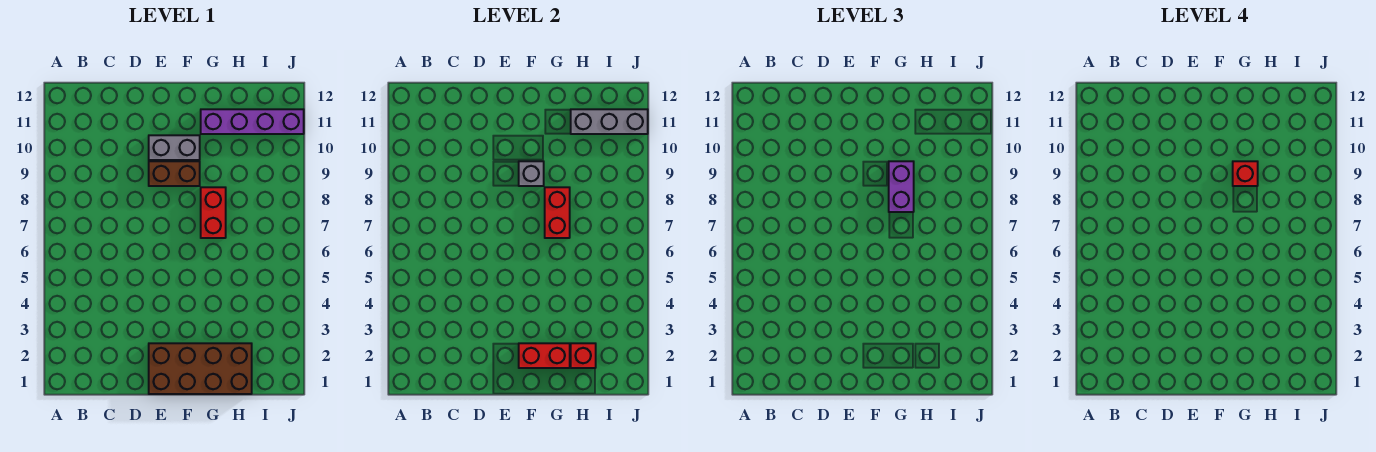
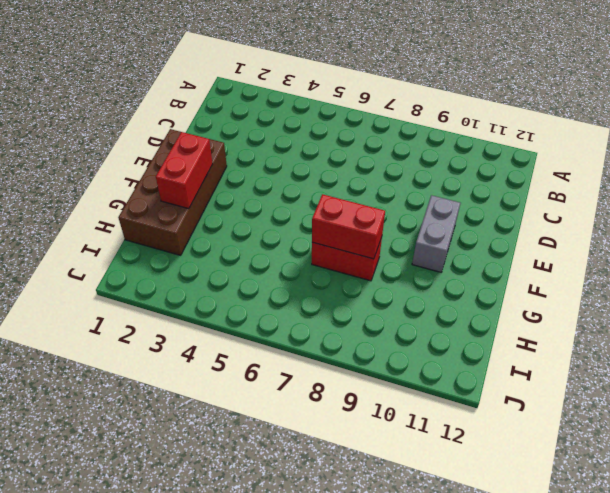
none -> brown brick E9:F9 level 1
none -> purple brick G11:J11 level 1
none -> grey brick F9 level 2

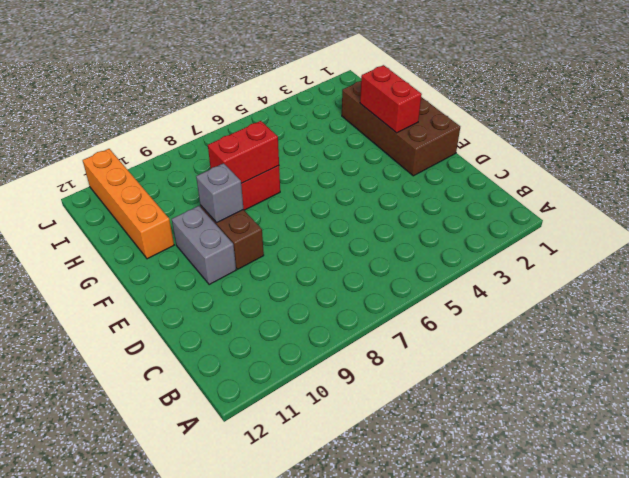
orange brick G11:J11 level 1 -> purple brick G11:J11 level 1
none -> red brick H2 level 2
none -> grey brick H11:J11 level 2
none -> purple brick G8:G9 level 3

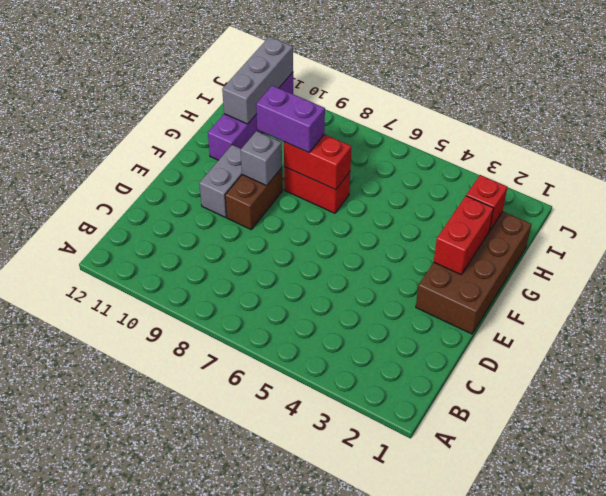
none -> red brick G9 level 4

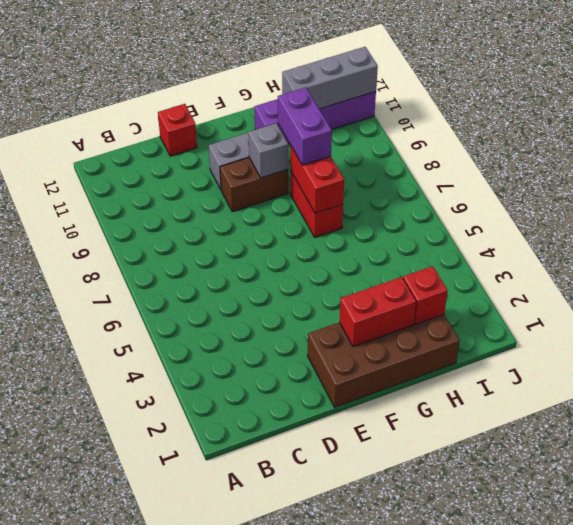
red brick D12 level 1 -> red brick G9 level 4

